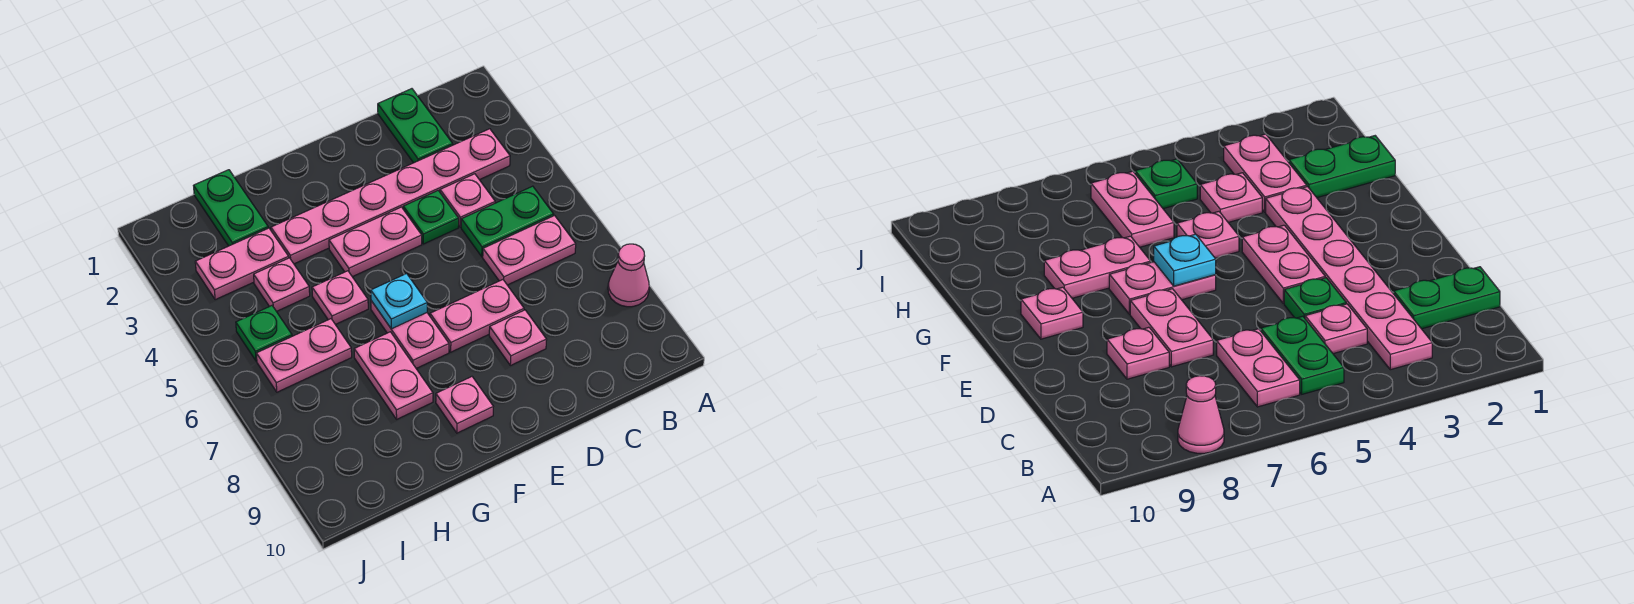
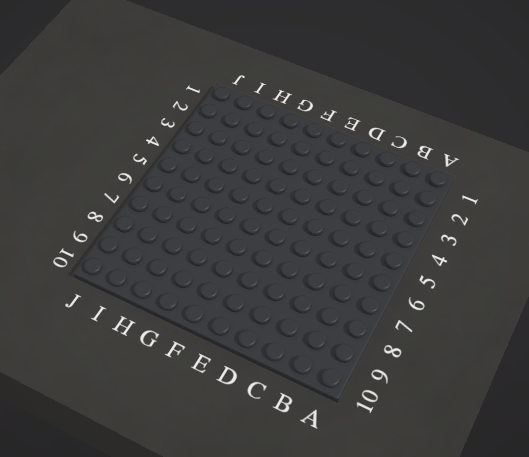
none -> pink cone A8 level 1
none -> pink plate B3:G3 level 1
none -> green plate B5:C5 level 1

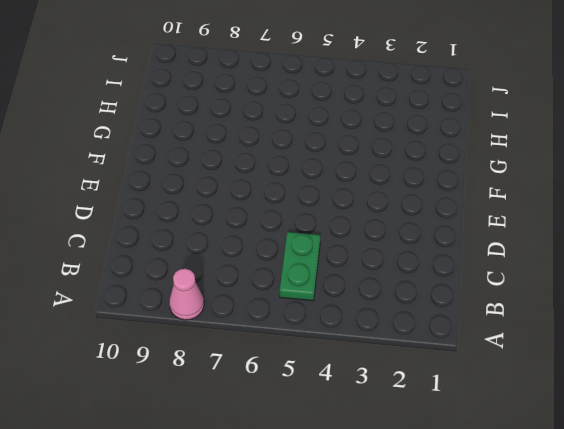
none -> pink plate B3:G3 level 1
none -> pink plate B6:C6 level 1
none -> green plate C1:C2 level 1

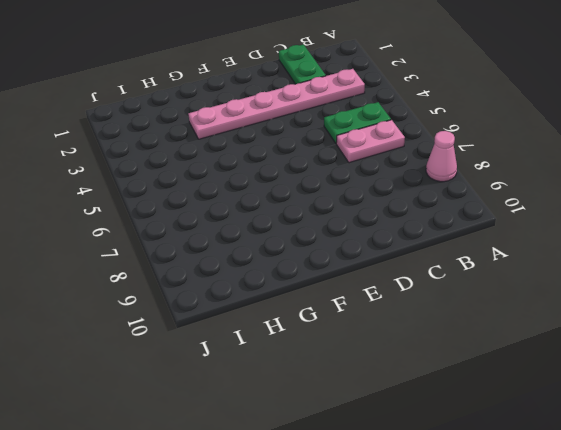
none -> pink plate C4 level 1
none -> green plate D4 level 1
none -> pink plate D7:E7 level 1

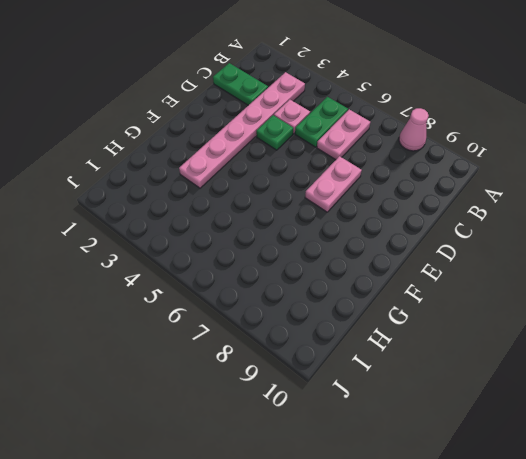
none -> pink plate D8 level 1
none -> pink plate E4:F4 level 1
none -> pink plate F6:F7 level 1

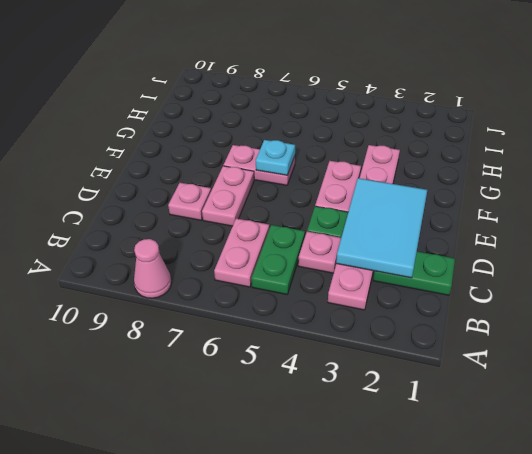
cyan tile C2:E3 level 2 -> none
none -> pink plate F9 level 1
none -> pink plate G5 level 1
none -> pink plate G7:G8 level 1

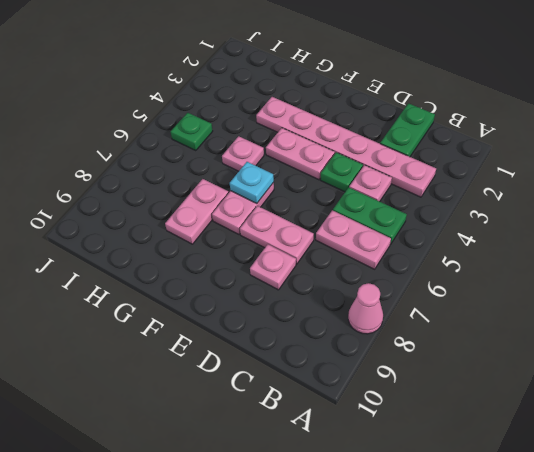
none -> pink plate F9 level 1
none -> green plate H1:H2 level 1
none -> pink plate H3:I3 level 1

